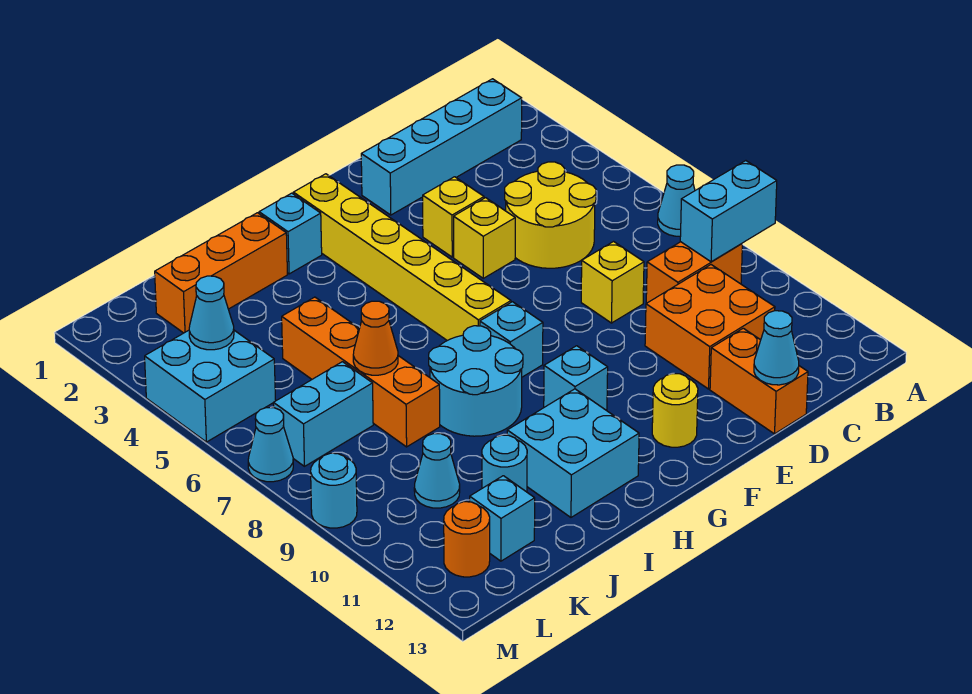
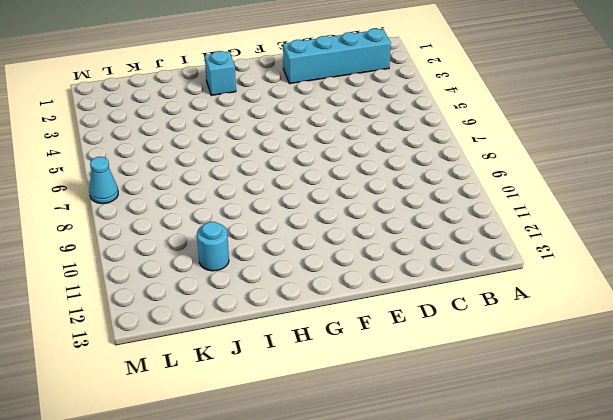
none -> cyan cone A7 level 1
none -> orange brick B9:C9 level 1
none -> yellow round brick C5:D6 level 1
none -> orange brick C10:D11 level 1

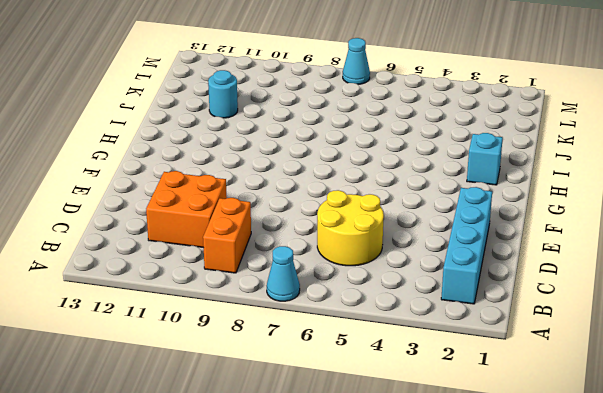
none -> yellow brick D8 level 1
none -> orange brick D12:D13 level 1
none -> yellow brick E4 level 1
none -> yellow brick E5 level 1

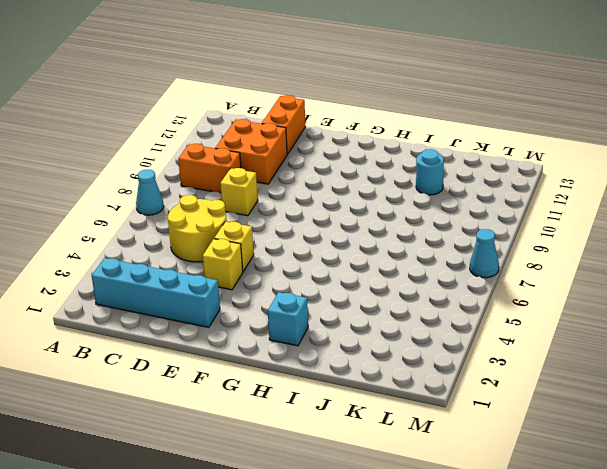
none -> yellow round brick F12 level 1
none -> yellow brick G2:G7 level 1
none -> cyan brick G8 level 1
none -> cyan brick G10 level 1

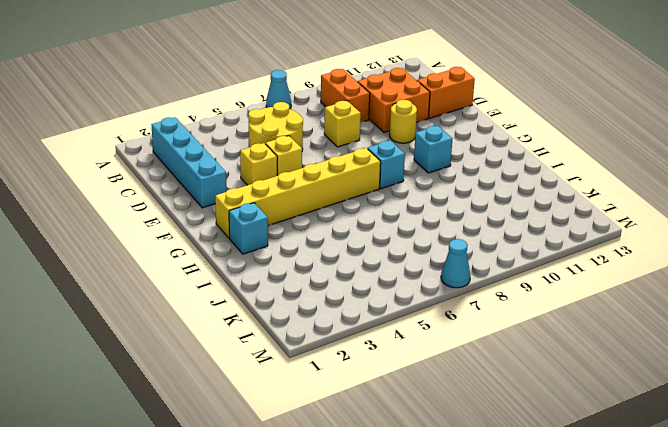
yellow round brick E10 level 1 -> yellow round brick F12 level 1
none -> cyan round brick H8:I9 level 1
none -> cyan brick H11:I12 level 1
none -> orange brick I2:K2 level 1
none -> orange brick J5:J8 level 1

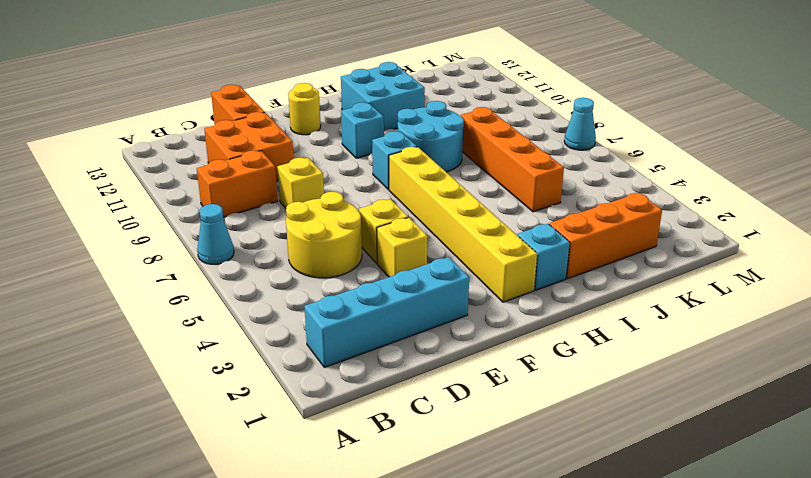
none -> cyan round brick J11 level 1
none -> cyan brick K7:L7 level 1
none -> cyan cone K10 level 1
none -> cyan brick K12 level 1

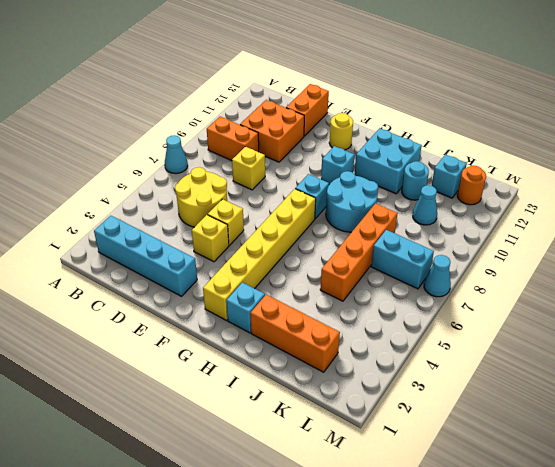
none -> cyan brick L4:M5 level 1
none -> cyan round brick M9 level 1
none -> cyan brick A9:B9 level 2
none -> cyan cone D13 level 2

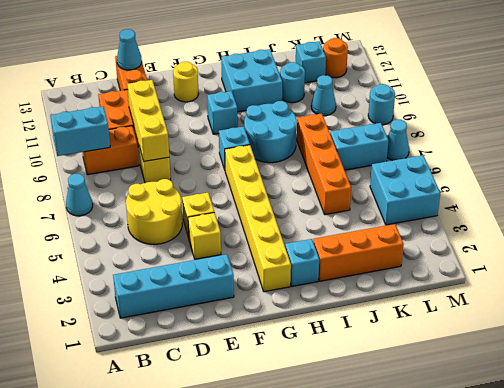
yellow brick D8:D10 level 2 -> none
none -> orange cone J7 level 2
none -> cyan cone L4 level 2

